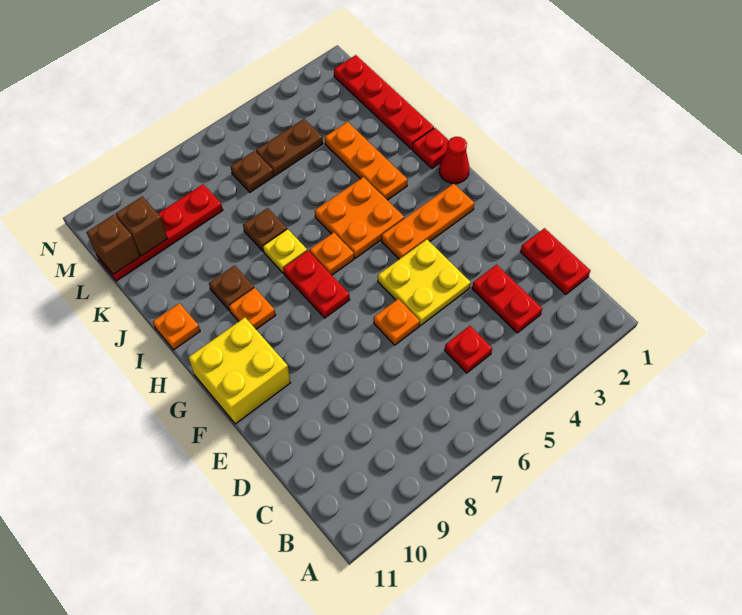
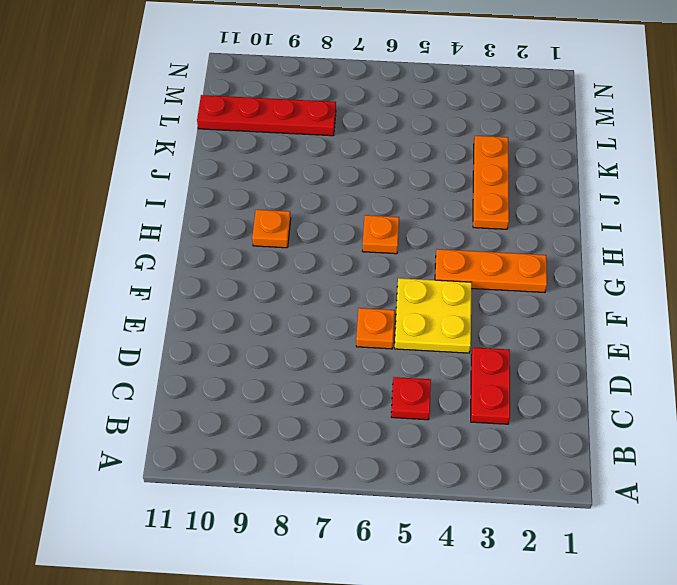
none -> red plate C1:D1 level 1
none -> yellow brick F10:G11 level 1
none -> red plate G7:H7 level 1

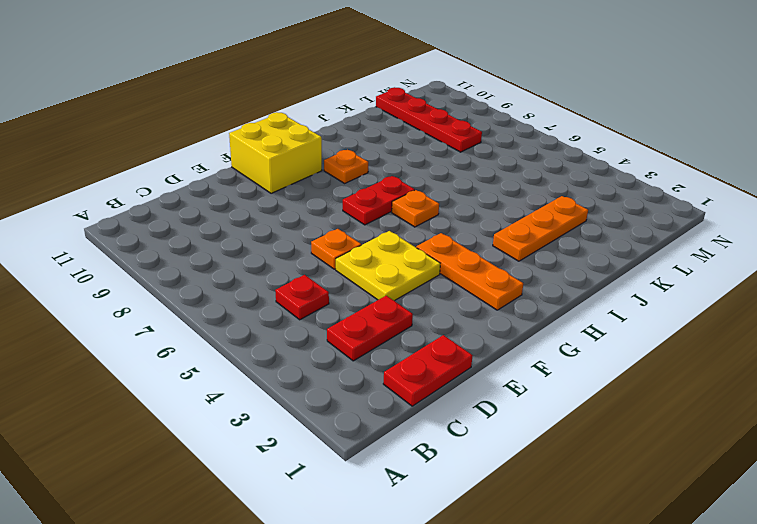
none -> red cone H1 level 1
none -> orange plate H4:I5 level 1
none -> red plate I1 level 1

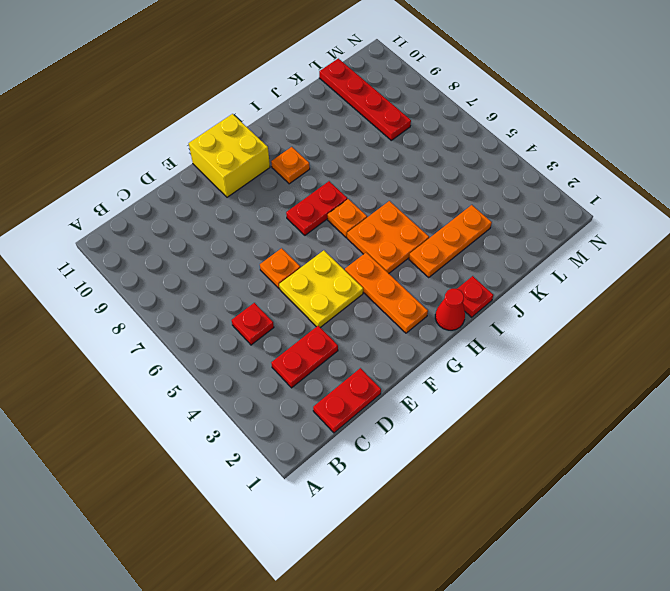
none -> yellow plate I7 level 1
none -> brown plate I9 level 1
none -> orange plate I11 level 1

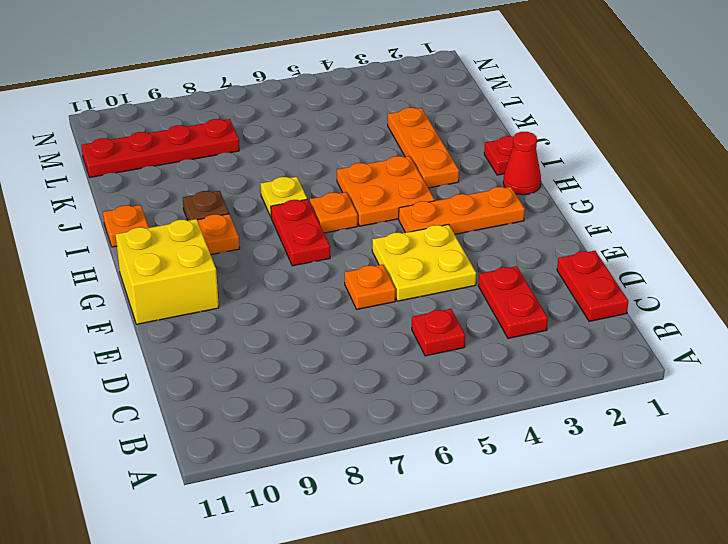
none -> red plate J1:M1 level 1
none -> brown plate J7 level 1
none -> brown plate L4:L5 level 1

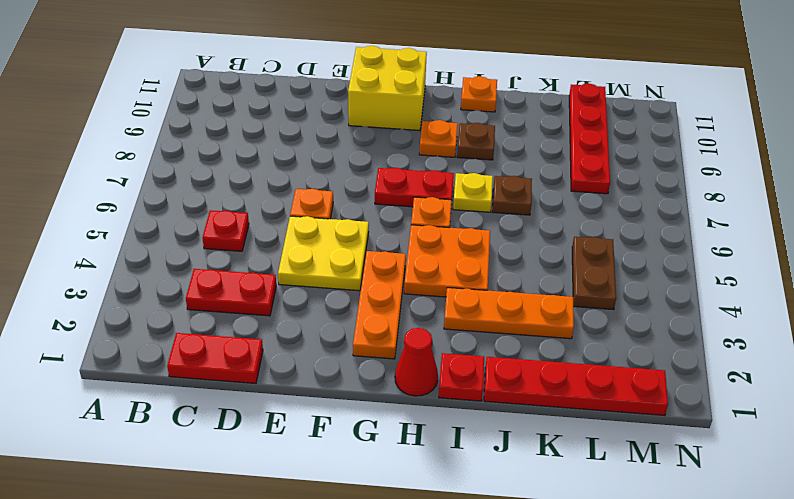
none -> brown plate L6 level 1
none -> brown brick L10 level 2
none -> brown brick L11 level 2

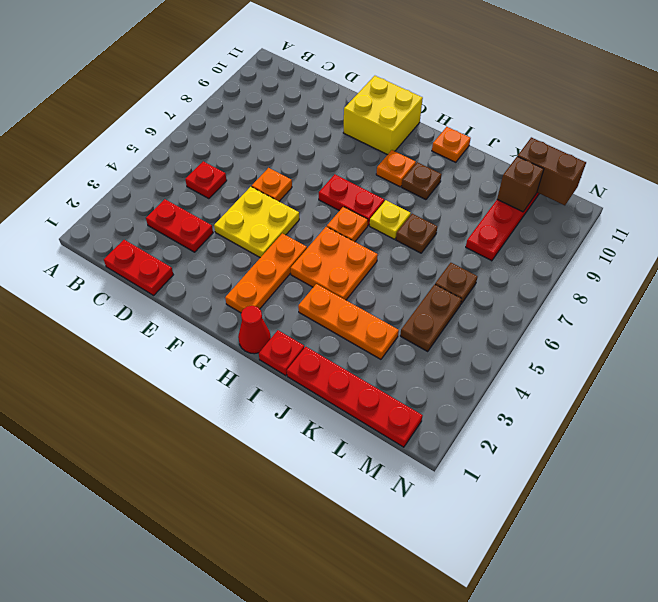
brown brick L11:M11 level 2 -> brown brick L11 level 2

